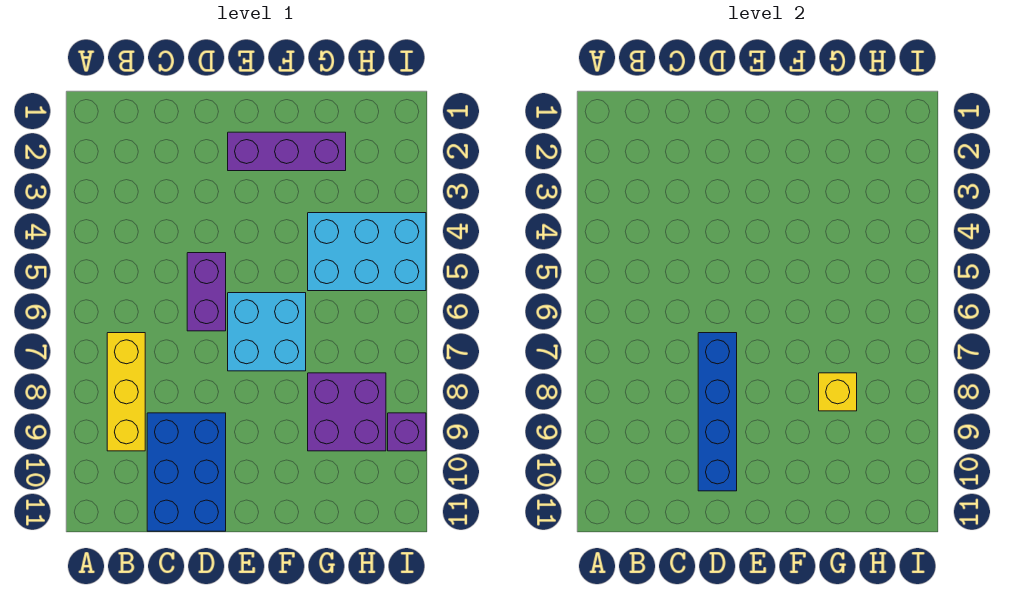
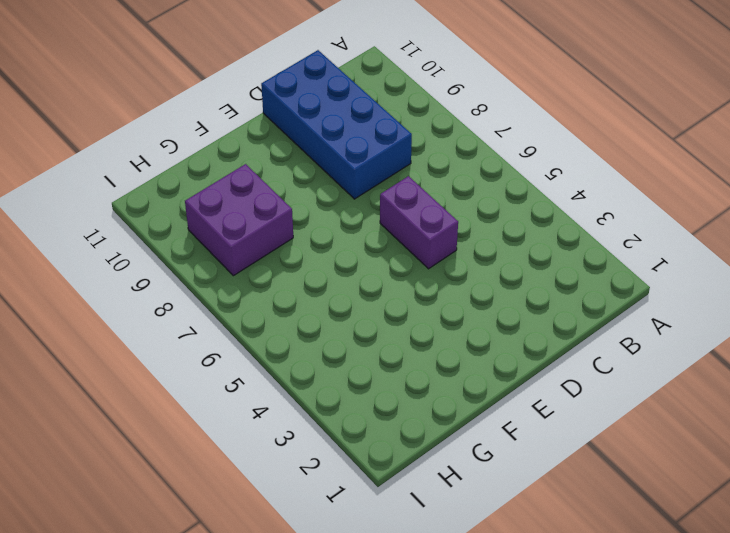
blue brick C8:D11 level 1 -> blue brick C9:D11 level 1
none -> yellow brick B7:B9 level 1
none -> purple brick E2:G2 level 1

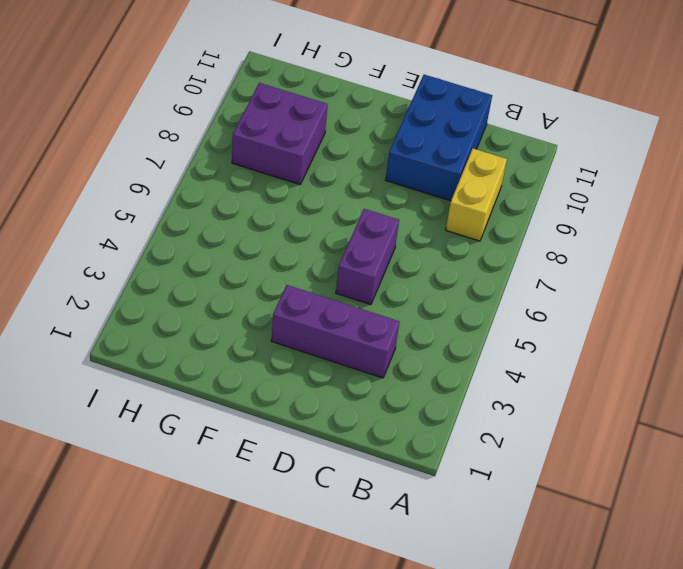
yellow brick B8:B9 level 1 -> yellow brick B7:B9 level 1
purple brick C3:E3 level 1 -> purple brick E2:G2 level 1
none -> cyan brick E6:F7 level 1
none -> cyan brick G4:I5 level 1

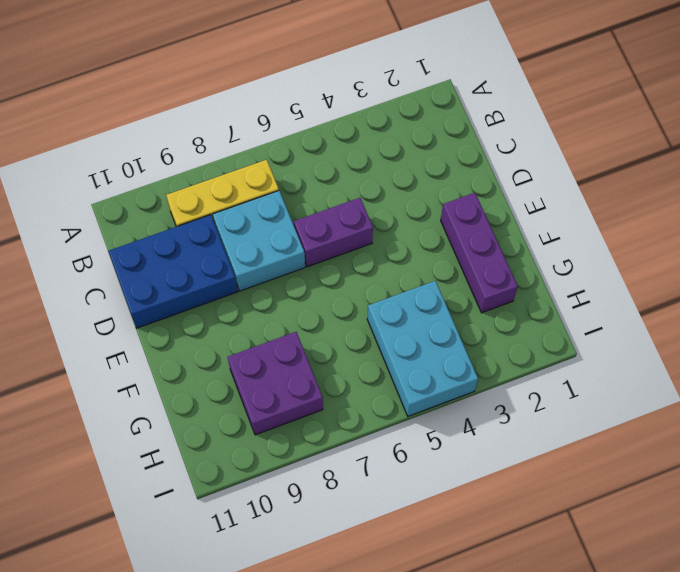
cyan brick C7:D8 level 1 -> cyan brick E6:F7 level 1
none -> purple brick I9 level 1
none -> blue brick D7:D10 level 2

